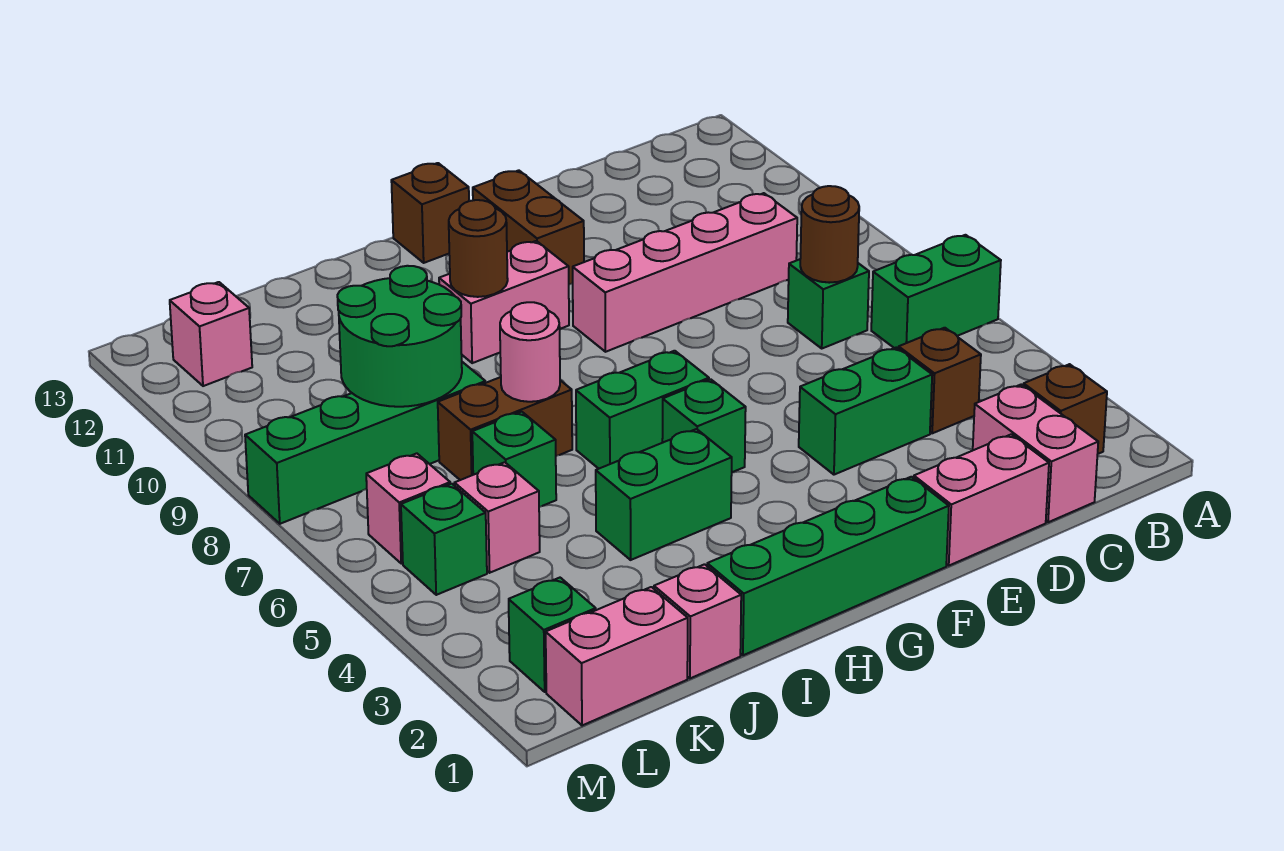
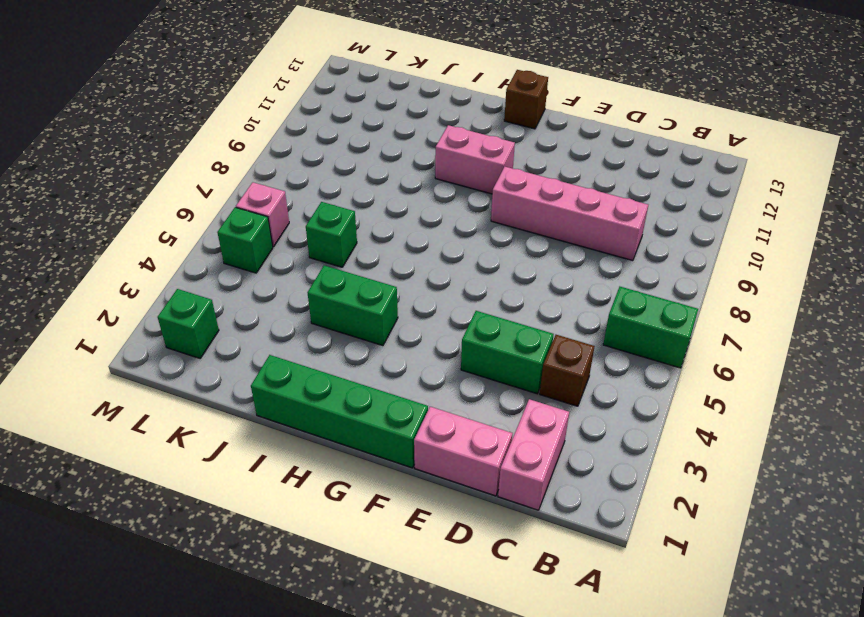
none -> brown brick B2 level 1
none -> green brick C7 level 1
none -> brown brick F11:F12 level 1

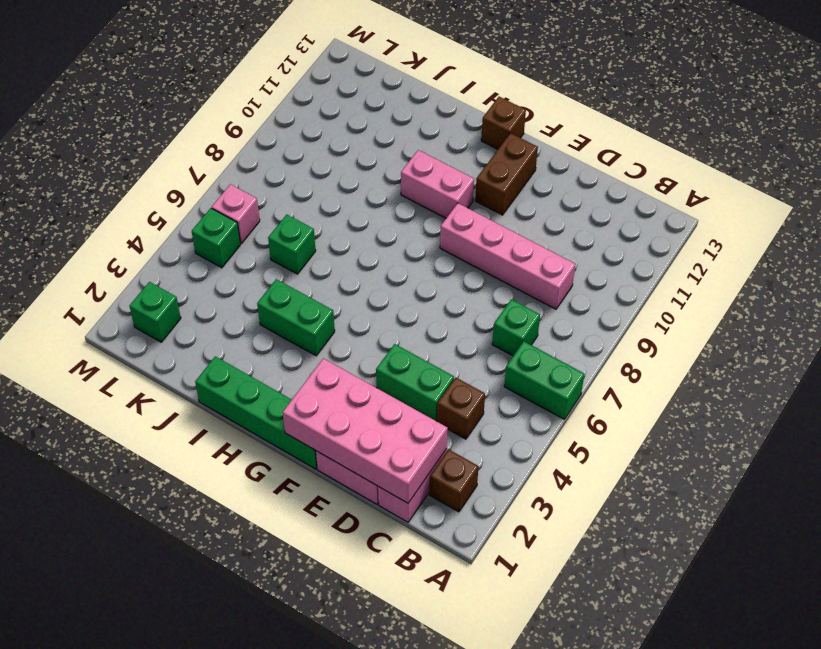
pink brick C1:F2 level 2 -> none
none -> green brick G5 level 1
none -> green brick G6:H6 level 1
none -> brown brick I7:J7 level 1

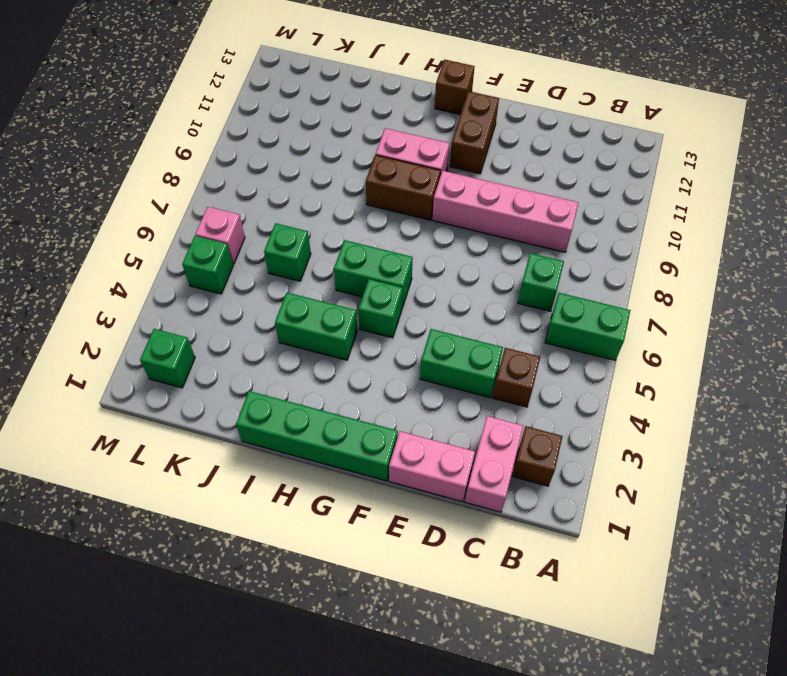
brown brick G9:H9 level 1 -> brown brick I7:J7 level 1
none -> pink brick J1 level 1
none -> green brick J8:M8 level 1
none -> pink brick K1:L1 level 1

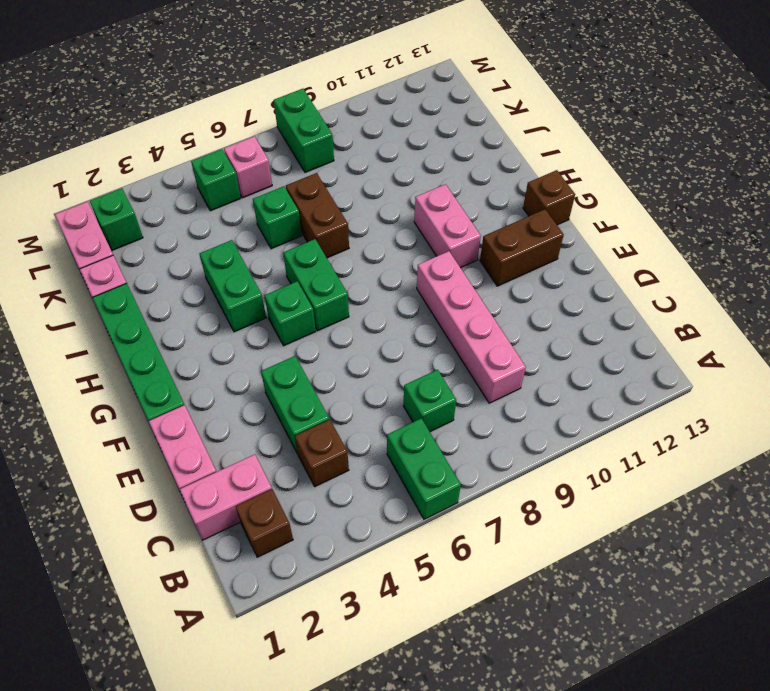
green brick L8:M8 level 1 -> green brick J8:M8 level 1
none -> pink brick K5 level 1
none -> pink brick L12 level 1
none -> brown round brick C7 level 2

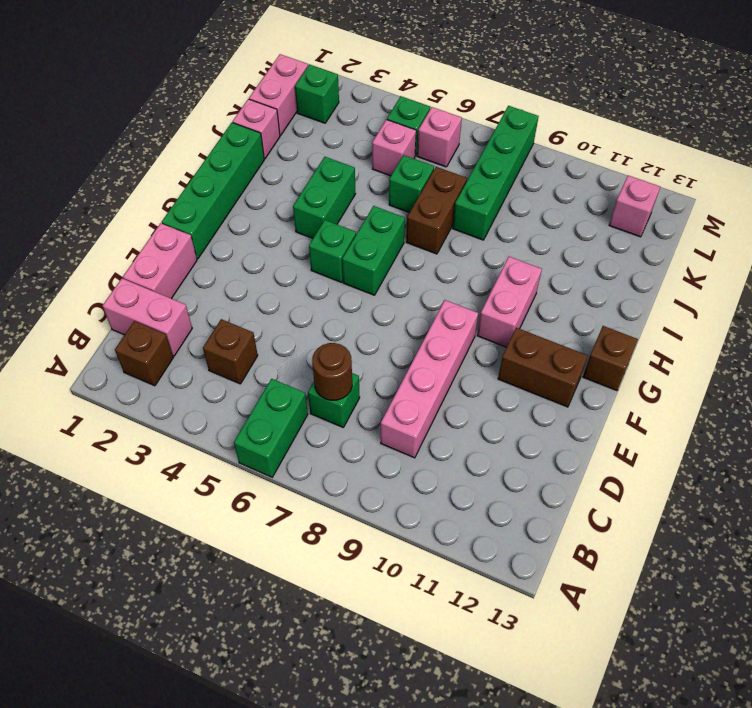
none -> green brick D4:E4 level 1
none -> brown round brick H10 level 2
none -> pink round brick I7 level 2

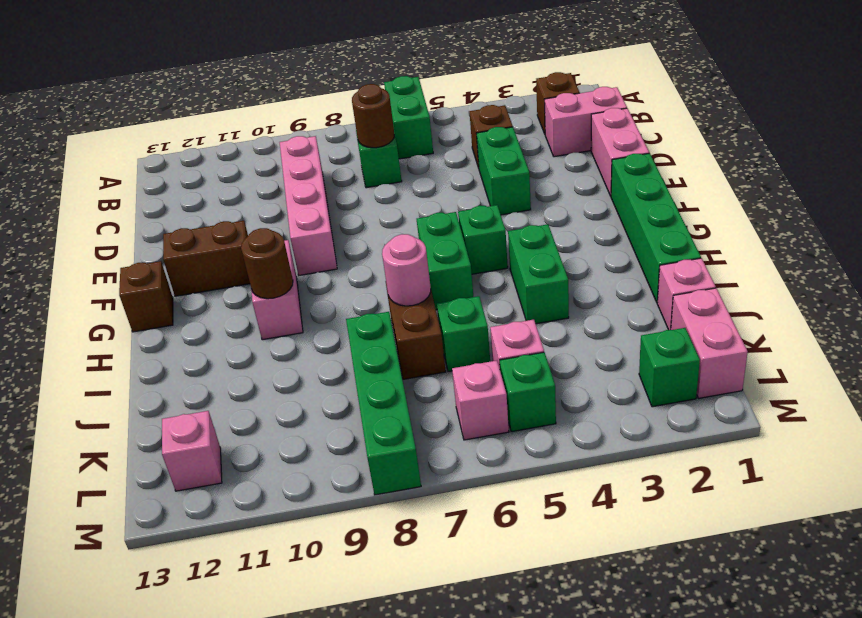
none -> green round brick J8:K9 level 2

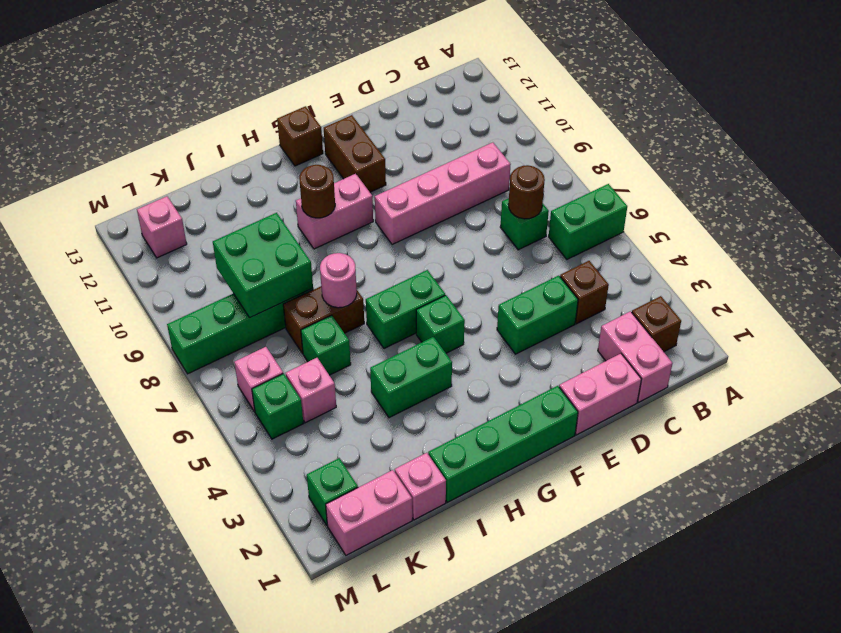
green brick J8:K9 level 2 -> green round brick J8:K9 level 2

